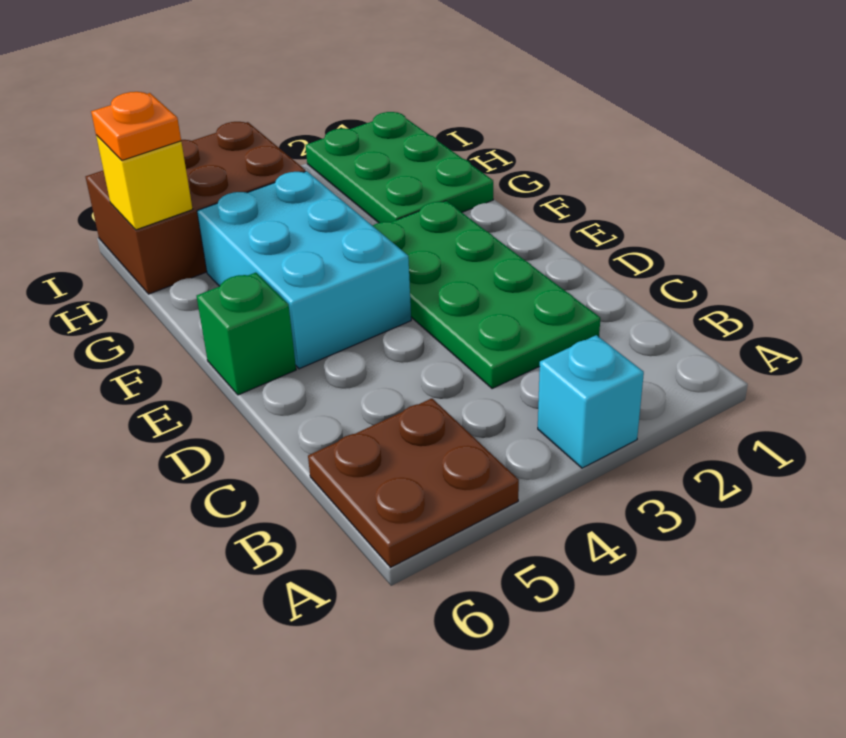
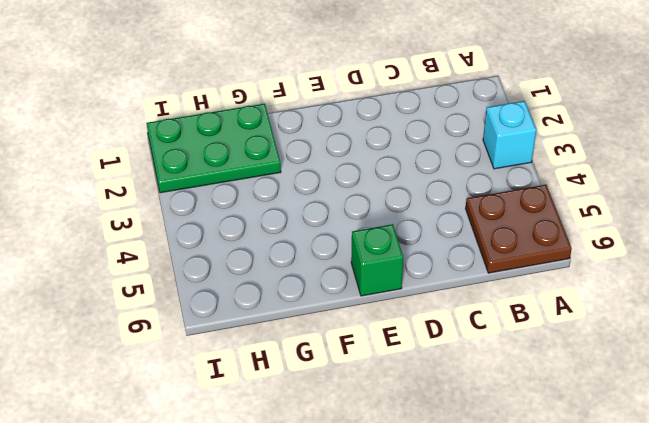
none -> green plate C2:F3 level 1
none -> cyan brick E4:G5 level 1

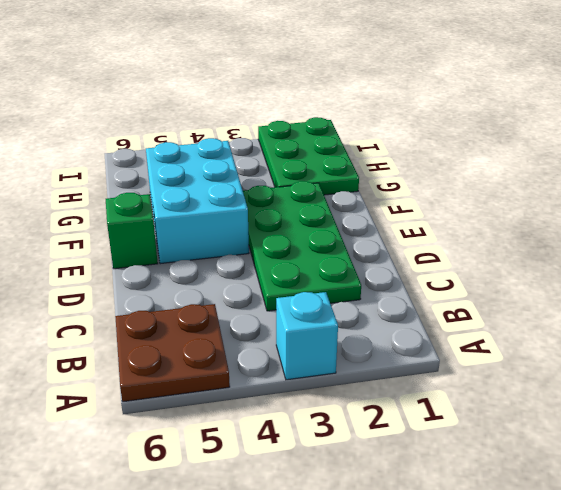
none -> brown brick H4:I6 level 1
none -> yellow brick H6 level 2

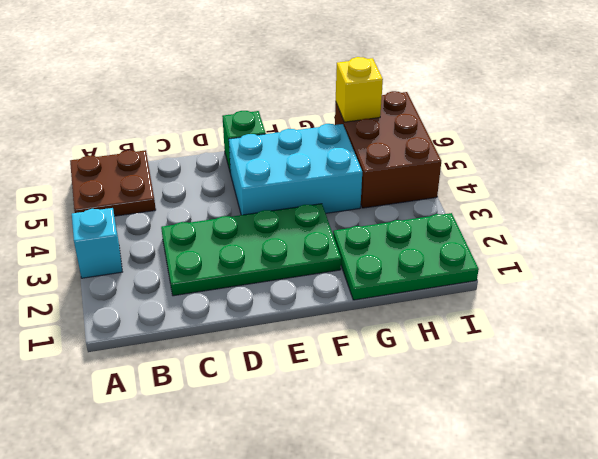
none -> orange plate H6 level 3

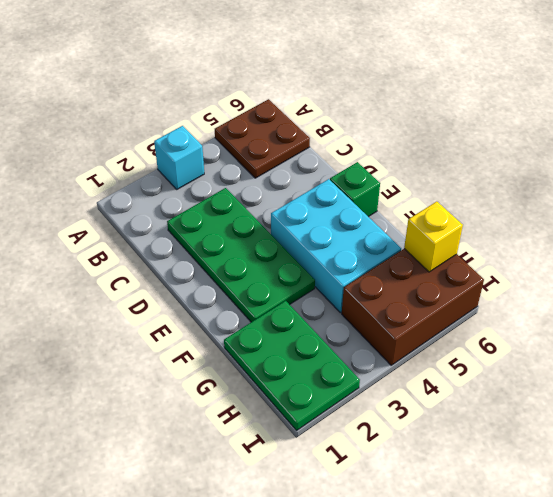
none -> orange plate H6 level 3

